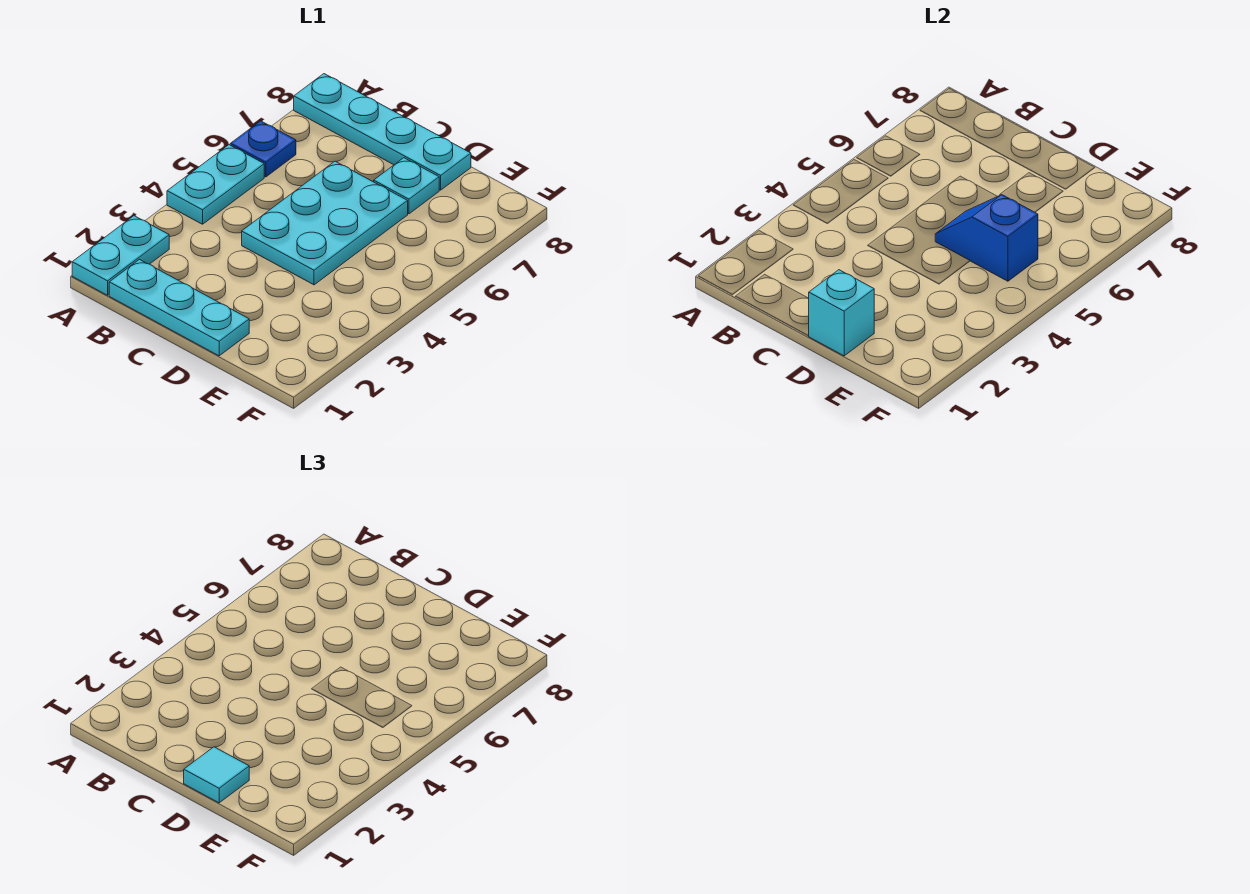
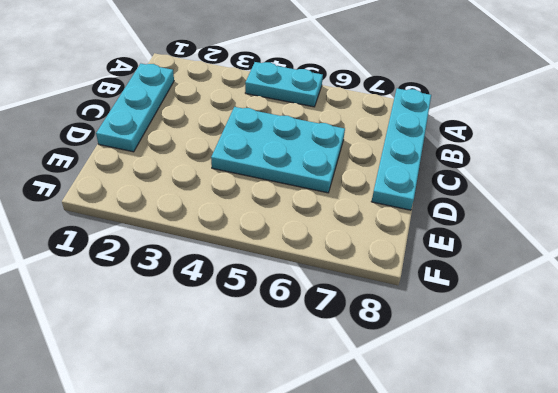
none -> cyan plate A1:A2 level 1
none -> blue plate A6 level 1

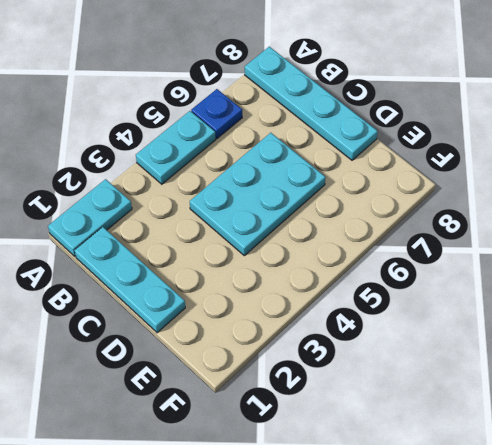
none -> cyan plate D7 level 1
none -> cyan brick D1 level 2

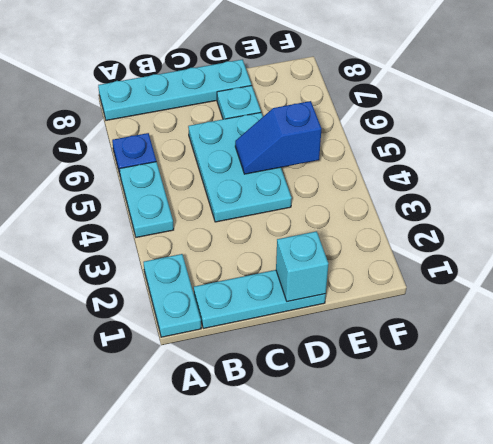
none -> cyan tile D1 level 3

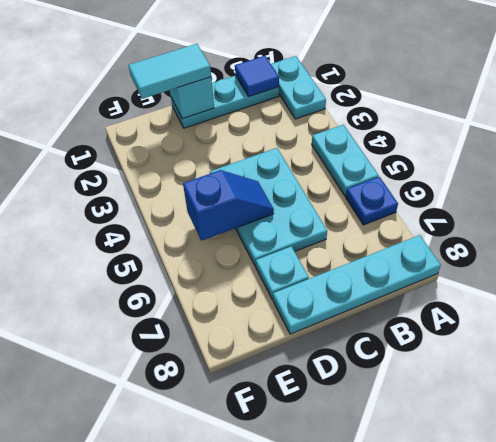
blue tile B1 level 2 -> none
cyan tile D1:E1 level 3 -> cyan tile D1 level 3

